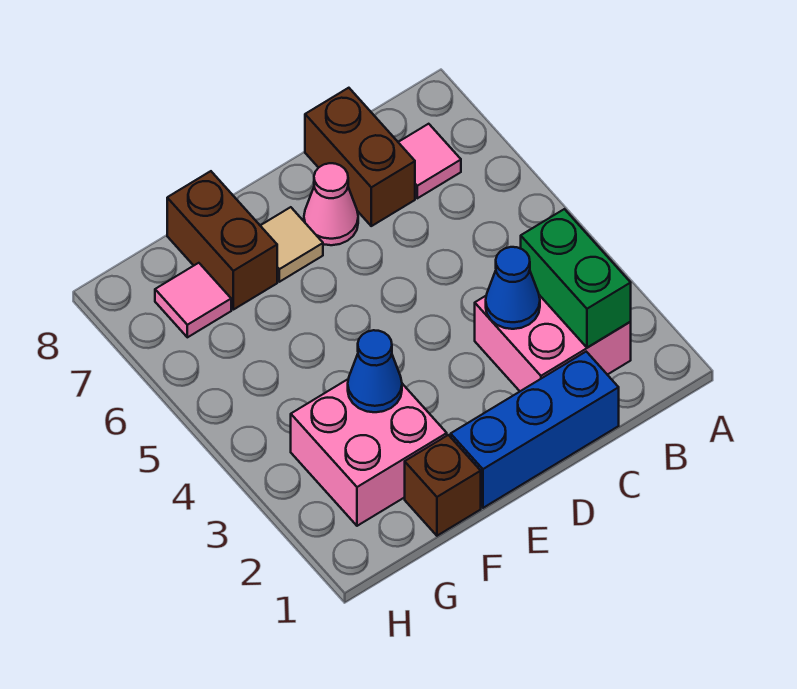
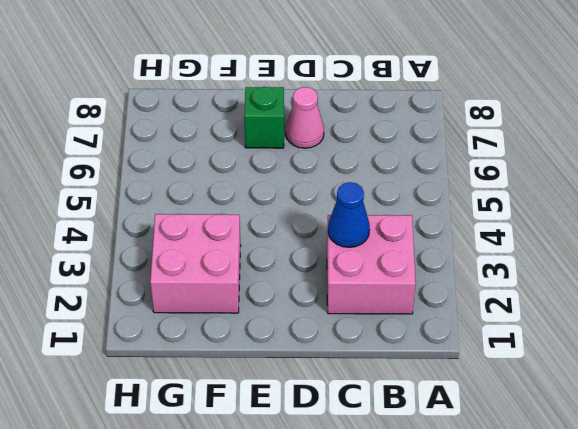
green brick E7 level 1 -> tan tile E7 level 1
none -> pink tile B7 level 1
none -> blue brick C1:E1 level 1
none -> brown brick C7:C8 level 1

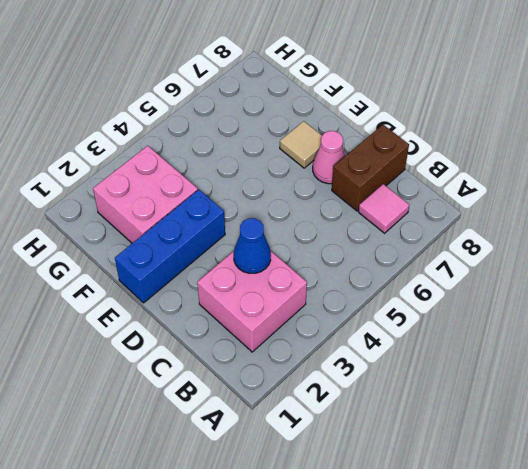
blue brick E1:E3 level 1 -> blue brick C1:E1 level 1
none -> brown brick F1 level 1
none -> brown brick F7:F8 level 1
none -> pink tile G7 level 1

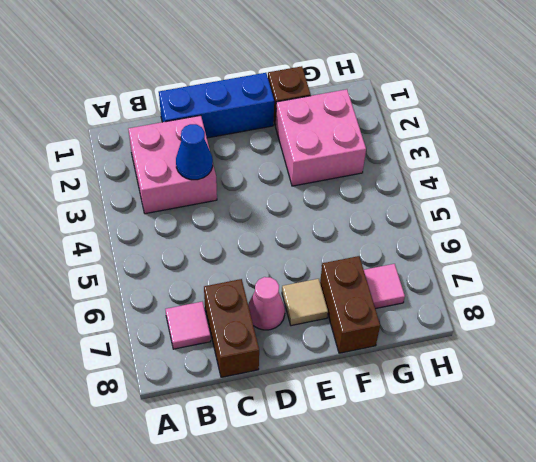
none -> green brick B2:B3 level 2
none -> blue cone F3 level 2

